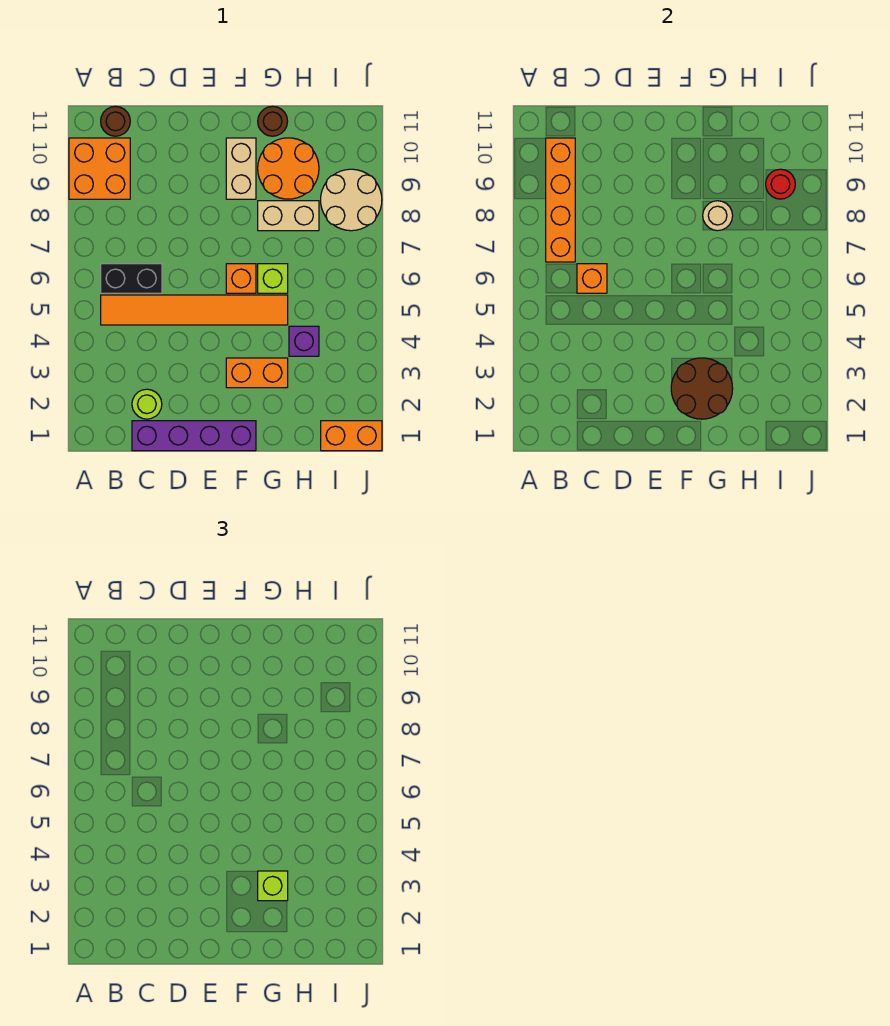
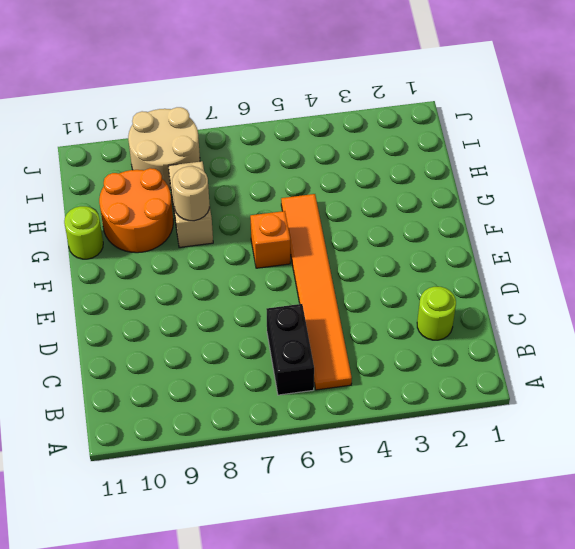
lime round brick G11 level 1 -> brown round brick G11 level 1
none -> orange brick A9:B10 level 1
none -> brown round brick B11 level 1
none -> purple brick C1:F1 level 1

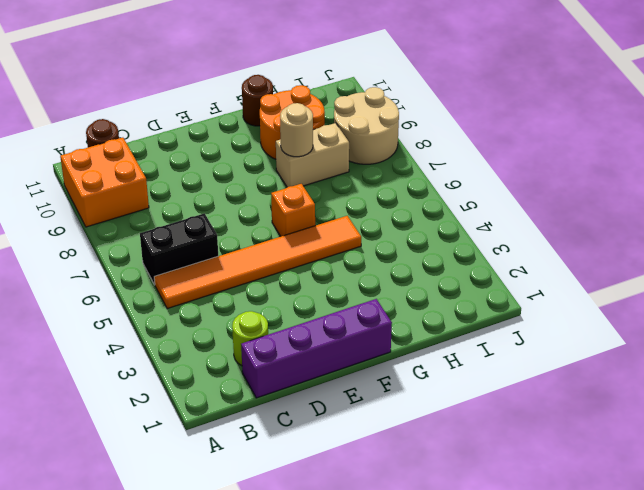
none -> orange brick F3:G3 level 1
none -> tan brick F9:F10 level 1
none -> lime brick G6 level 1

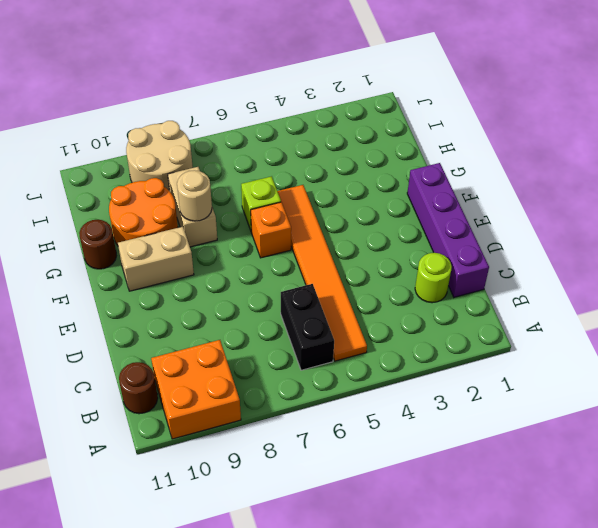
none -> orange brick F3:G3 level 1
none -> purple brick H4 level 1
none -> orange brick I1:J1 level 1

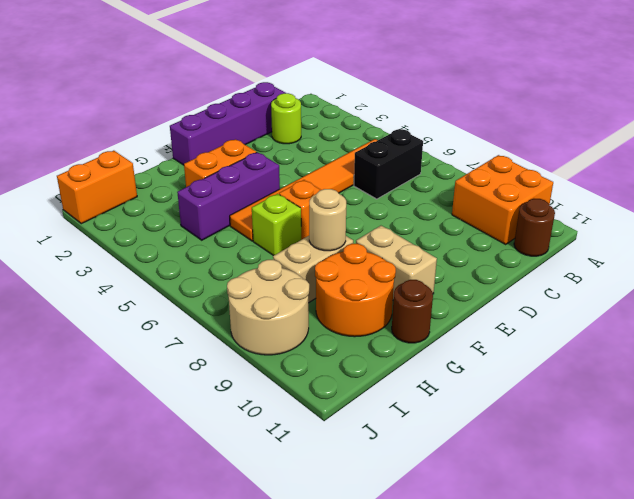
purple brick F4:H4 level 1 -> purple brick H4 level 1
none -> orange brick B7:B10 level 2
none -> orange brick C6 level 2
none -> brown round brick F2:G3 level 2

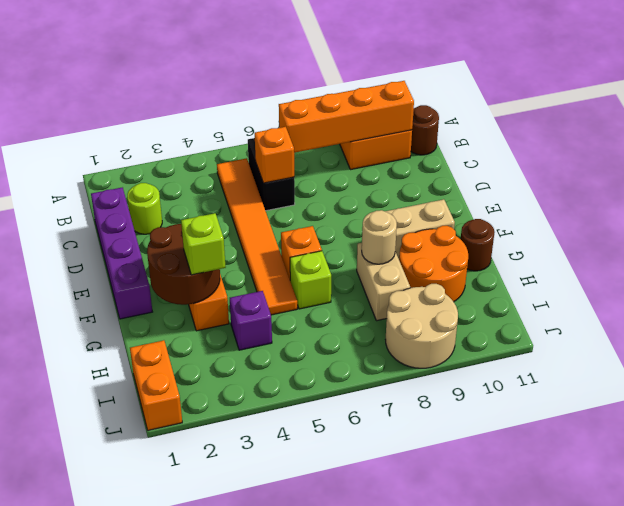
none -> red round brick I9 level 2

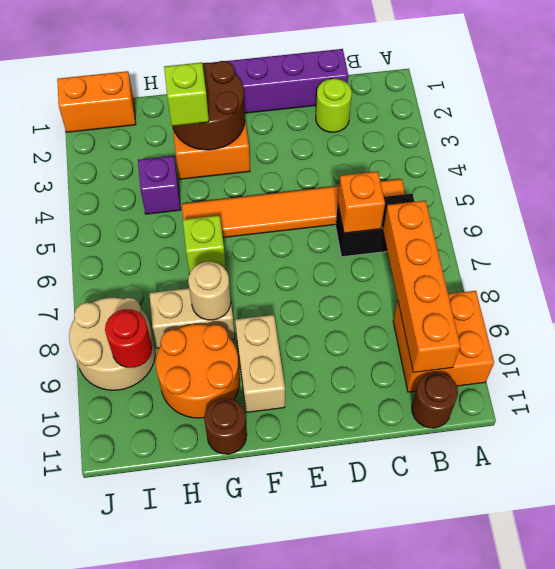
none -> orange brick F6 level 1

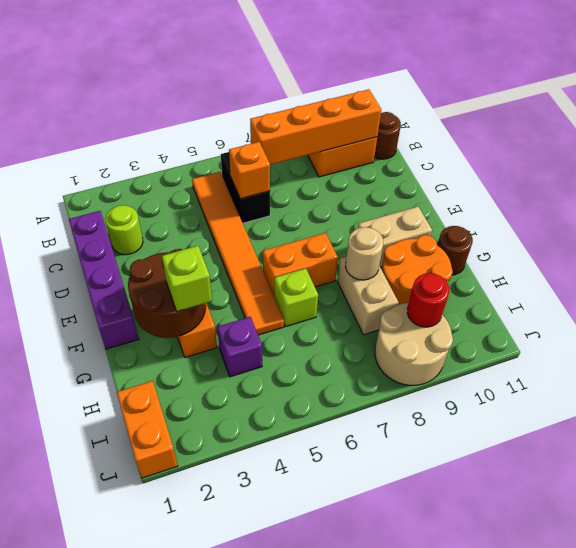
orange brick F6:F7 level 1 -> orange brick F6 level 1

